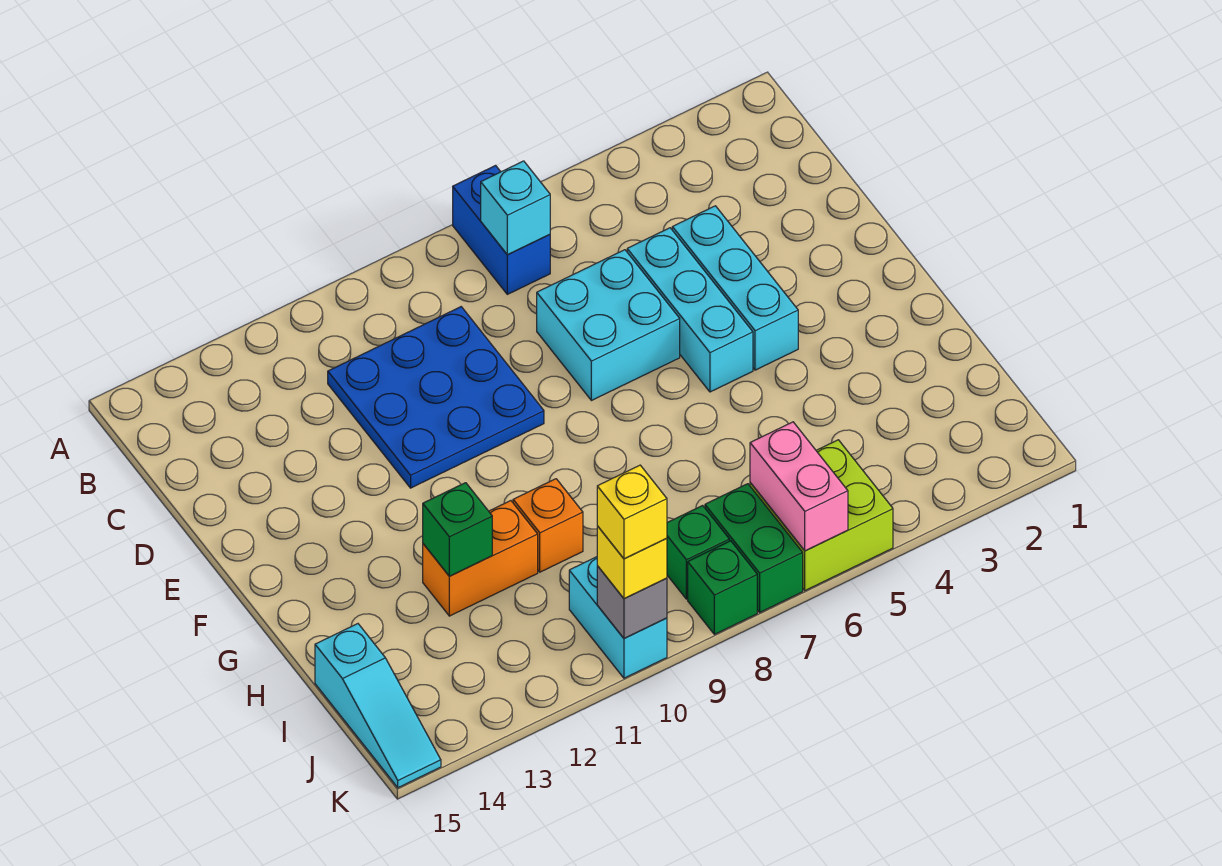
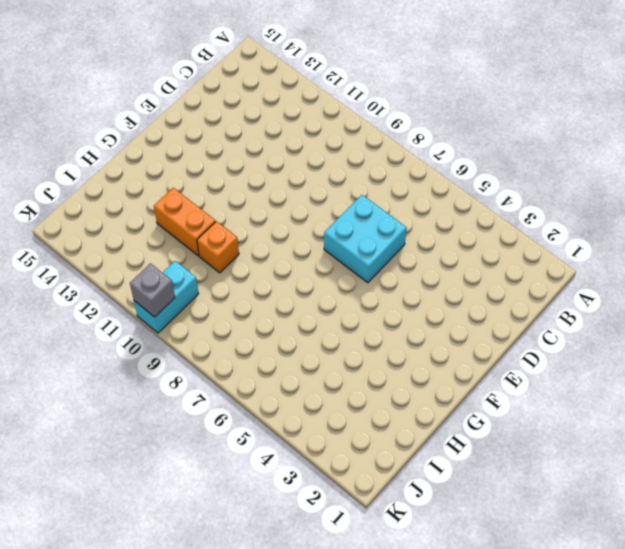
none -> blue brick A7:B7 level 1
none -> blue plate C9:E11 level 1
none -> cyan brick D4:F4 level 1

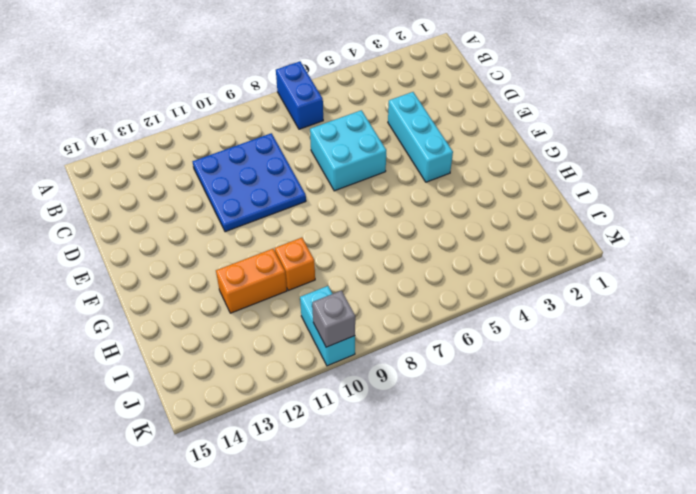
none -> cyan brick D5:F5 level 1
none -> cyan slope I15:K15 level 1 top I
none -> lime brick J5:K6 level 1

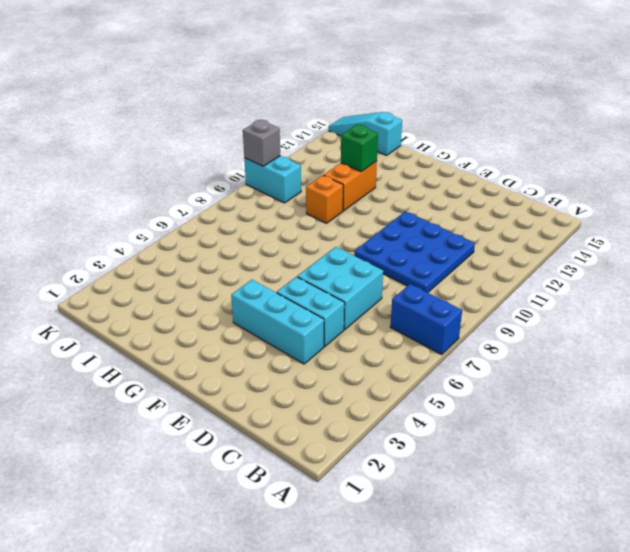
cyan brick D5:E5 level 1 -> cyan brick D5:F5 level 1
none -> lime brick J5:K6 level 1
none -> green brick J7:K7 level 1
none -> green brick J8 level 1

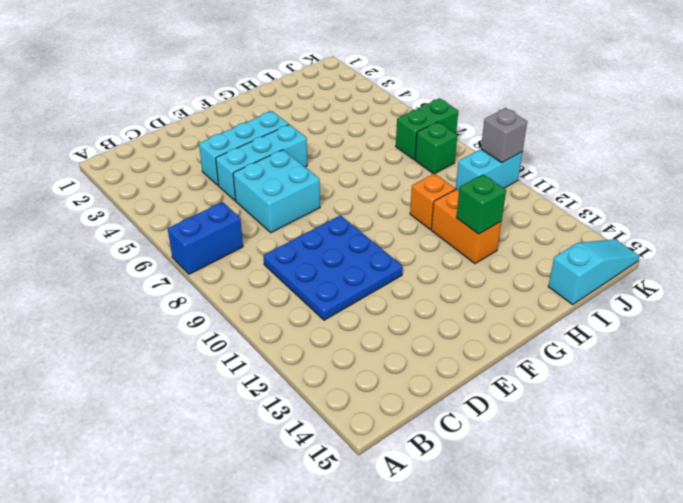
none -> lime brick J5:K6 level 1
none -> green brick K8 level 1
none -> cyan brick B7 level 2

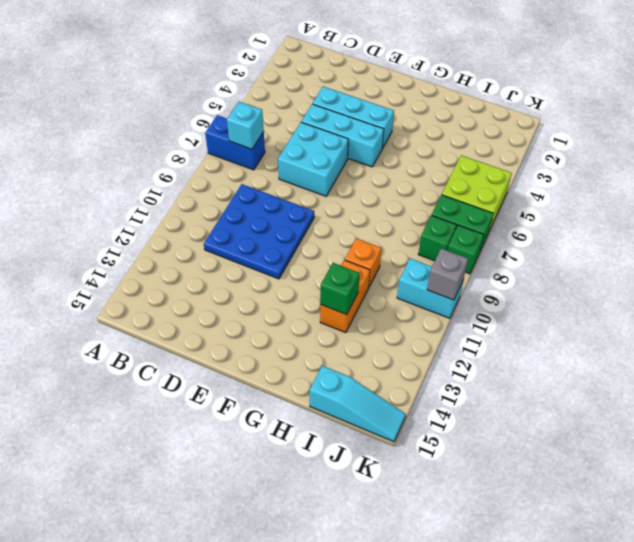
none -> pink brick J6:K6 level 2
none -> yellow brick K10 level 3
none -> yellow brick K10 level 4

